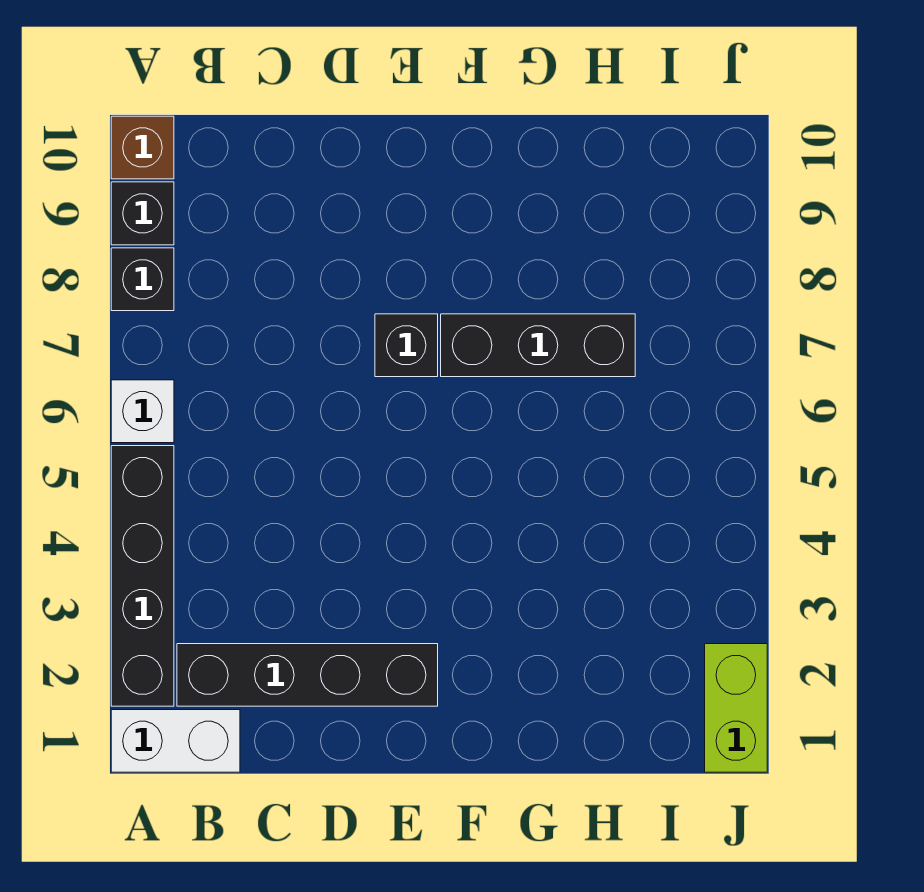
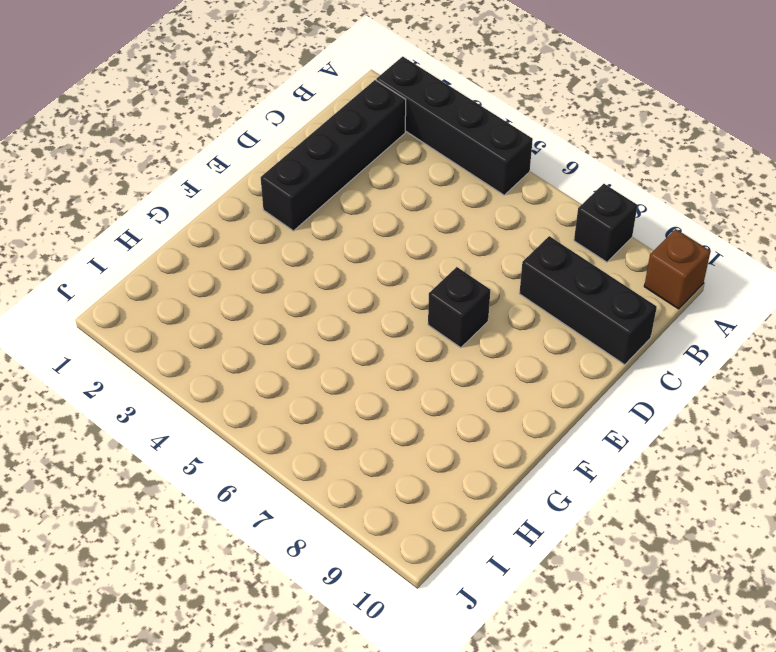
black brick C8:C10 level 1 -> black brick F7:H7 level 1
none -> white brick A1:B1 level 1
none -> white brick A6 level 1

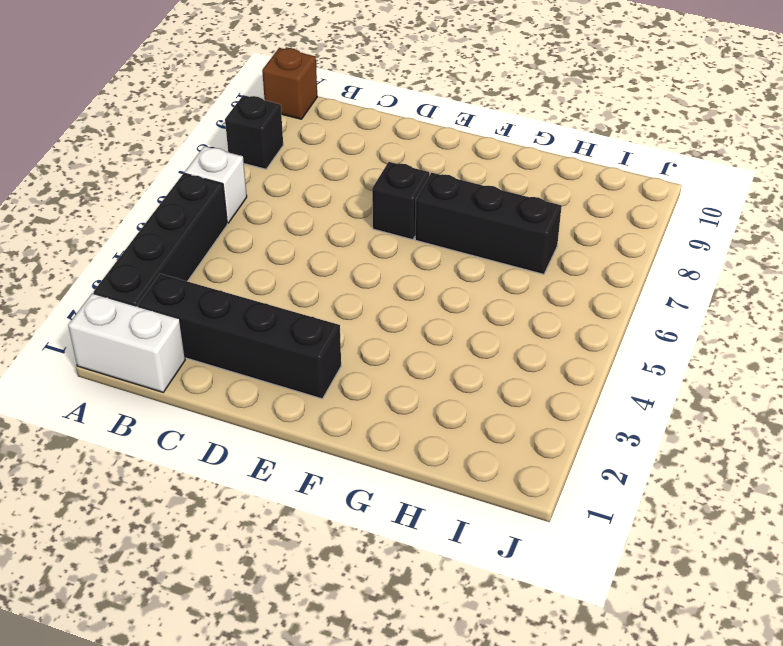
none -> black brick A9 level 1
none -> lime brick J1:J2 level 1

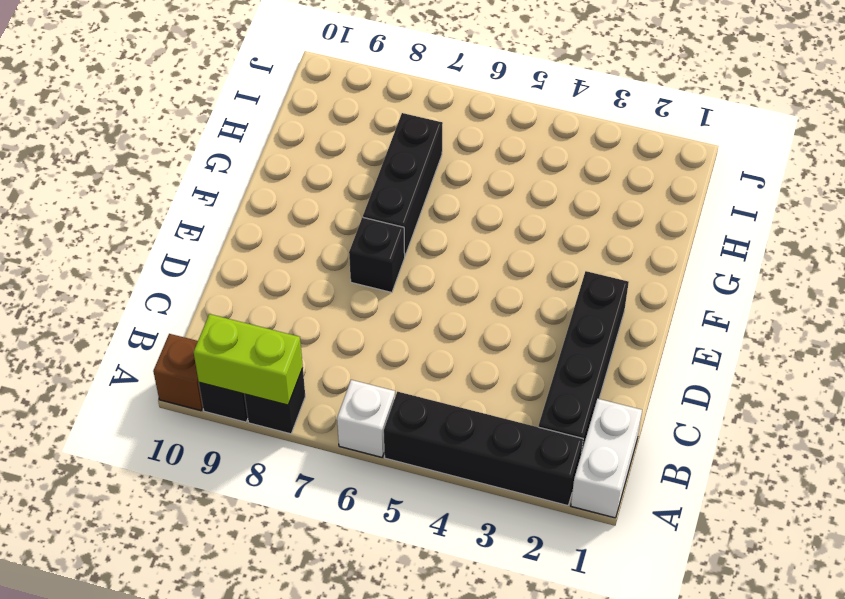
lime brick A8:A9 level 2 -> lime brick J1:J2 level 1

